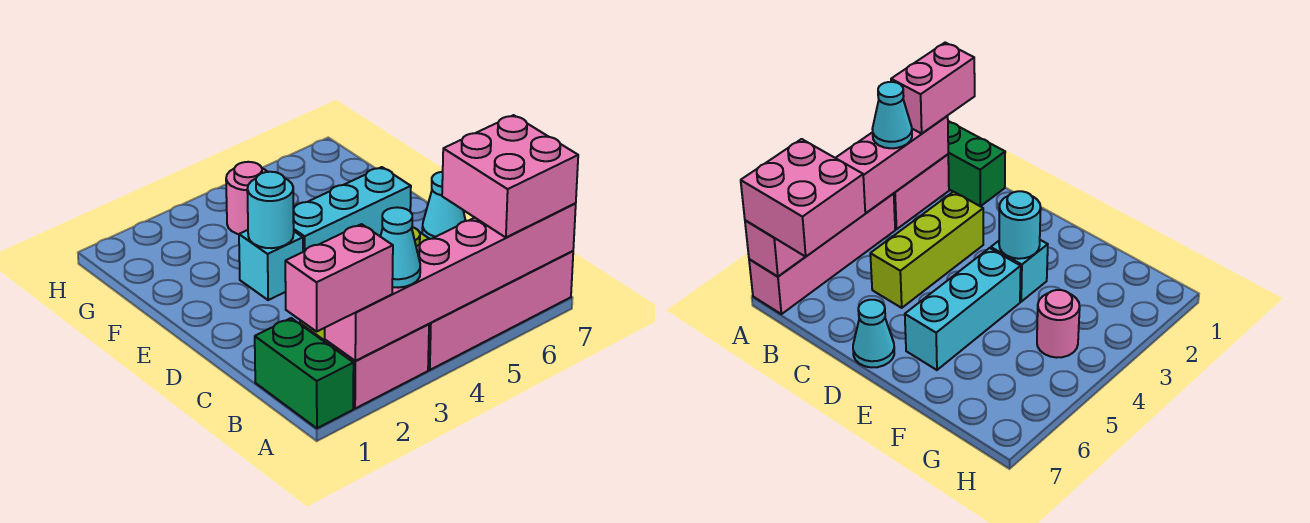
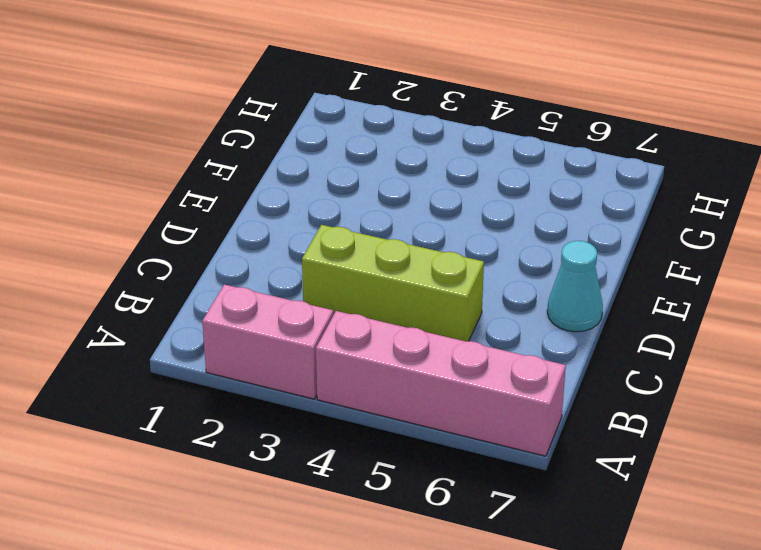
none -> green brick A1:B1 level 1
none -> cyan brick E3 level 1
none -> cyan brick E4:E6 level 1

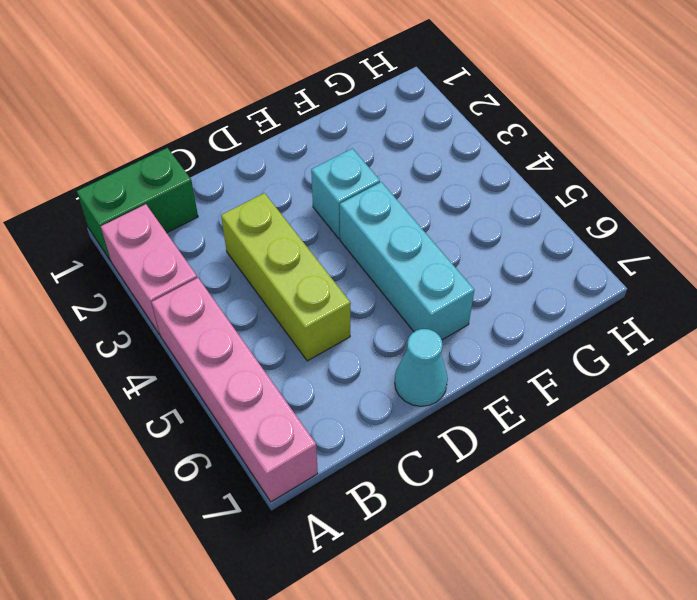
none -> pink round brick G4 level 1
none -> pink brick A2:A7 level 2
none -> cyan round brick E3 level 2

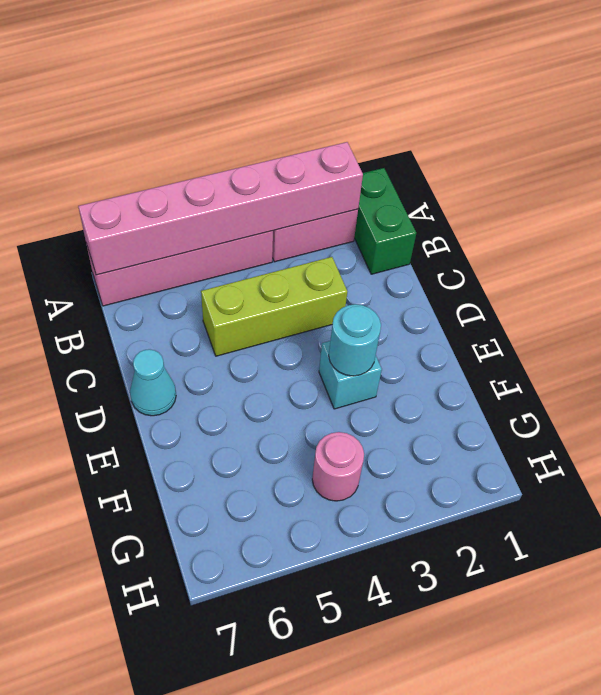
none -> cyan brick E4:E6 level 1
none -> pink brick A1:A2 level 3
none -> cyan cone A3 level 3

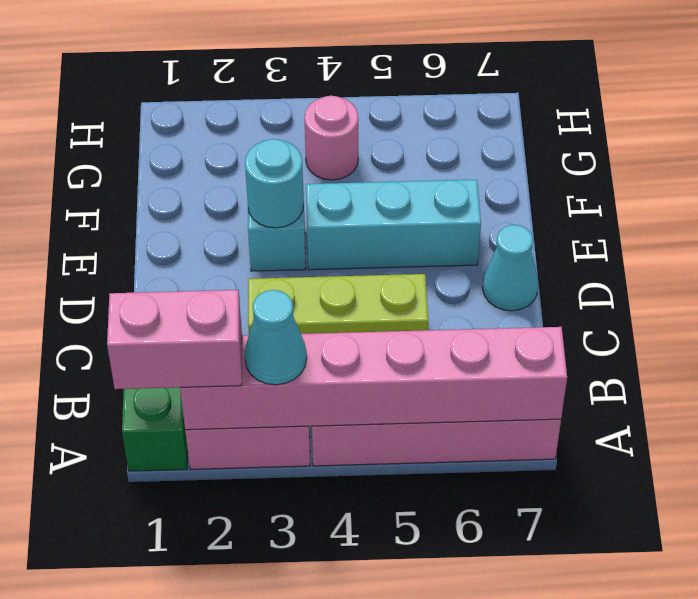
none -> pink brick A6:B7 level 3

